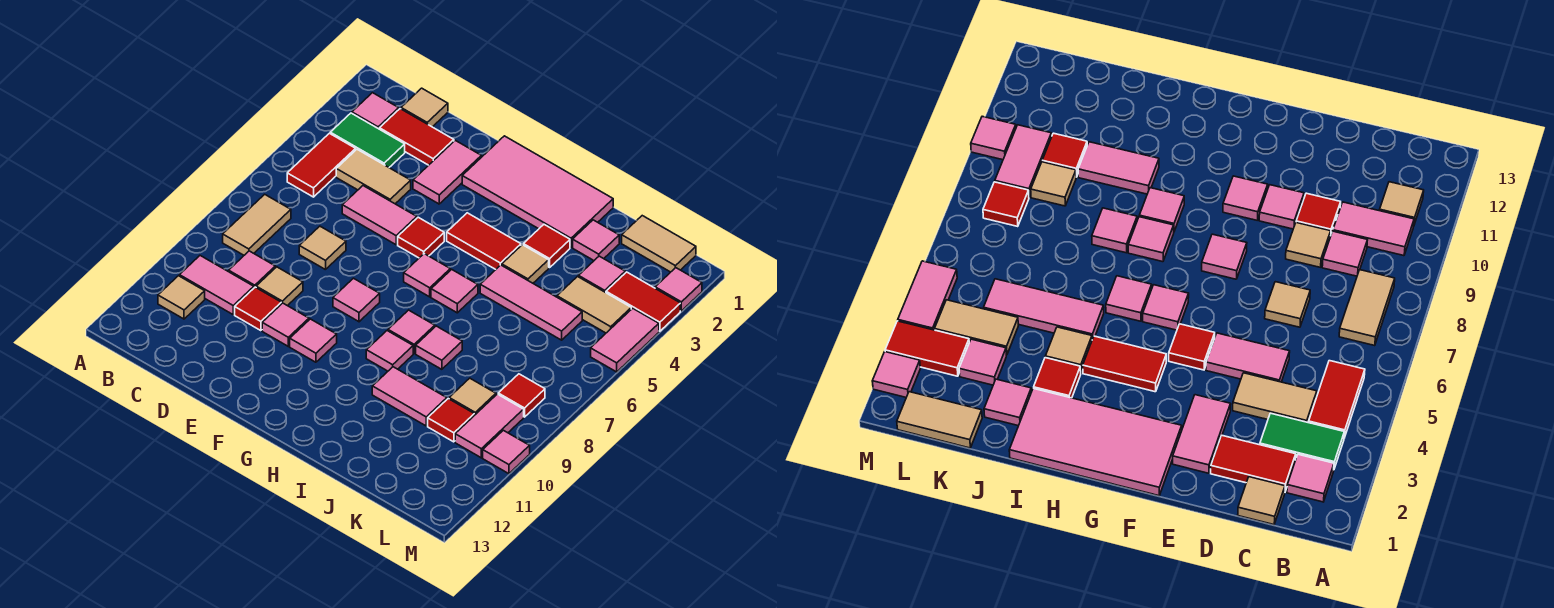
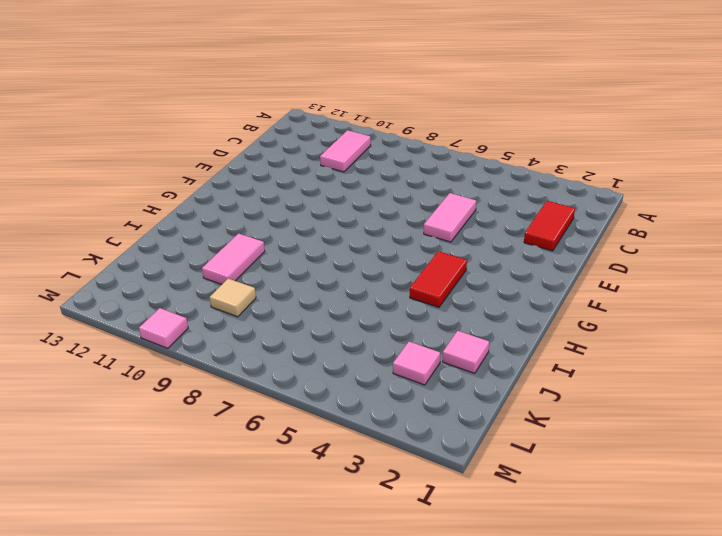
none -> pink tile B2 level 1
none -> green tile B3:C3 level 1
none -> red tile B4:B5 level 1
none -> tan tile B7:B8 level 1

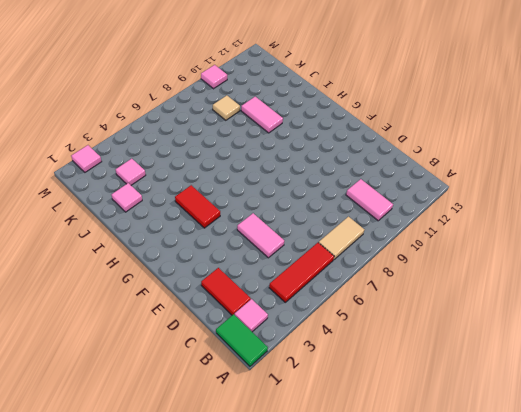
green tile A1:B1 level 1 -> green tile B3:C3 level 1
red tile B4:B6 level 1 -> red tile B4:B5 level 1
none -> tan tile B11 level 1
none -> tan tile C1 level 1
none -> tan tile C4:D4 level 1
none -> pink tile C9 level 1

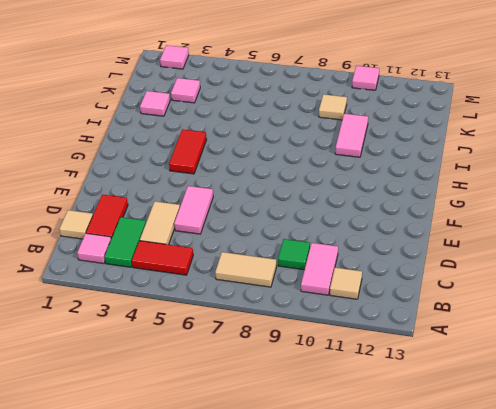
green tile C9 level 1 -> pink tile C9 level 1
none -> tan tile D7 level 1
none -> tan tile D9 level 1
none -> red tile D10 level 1
none -> pink tile E2:E3 level 1

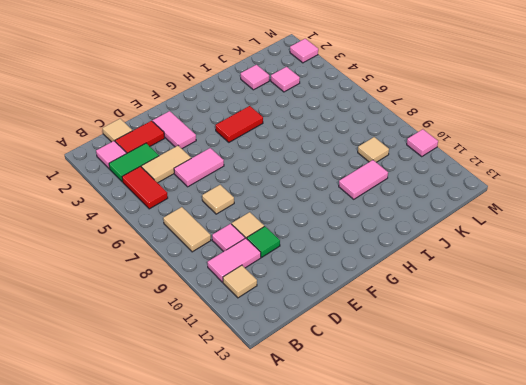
green tile D10 level 1 -> red tile D10 level 1
none -> pink tile E10 level 1
none -> pink tile F1:I2 level 1
none -> red tile F5 level 1
none -> pink tile F8 level 1

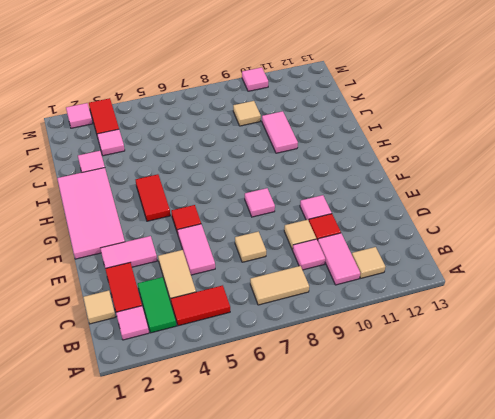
none -> pink tile F10 level 1
none -> pink tile G6 level 1
none -> pink tile H6 level 1
none -> pink tile H8 level 1

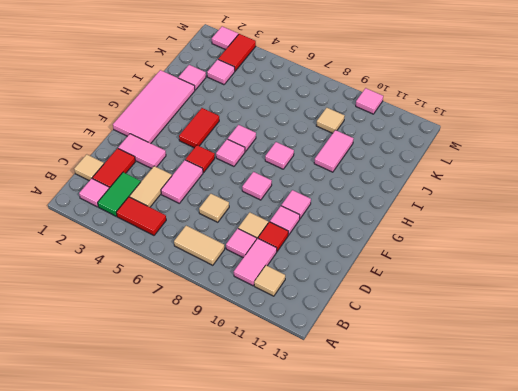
none -> pink tile H9 level 1
none -> red tile I3 level 1
none -> tan tile I4 level 1
none -> pink tile I5:K5 level 1

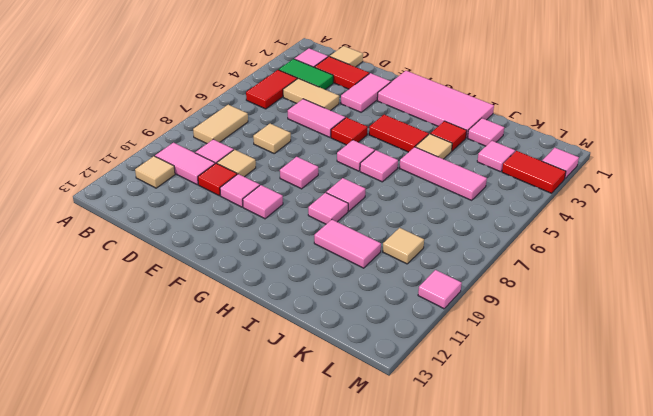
none -> pink tile I8 level 1
none -> tan tile K1:L1 level 1
none -> tan tile K4:L4 level 1
none -> red tile K10 level 1

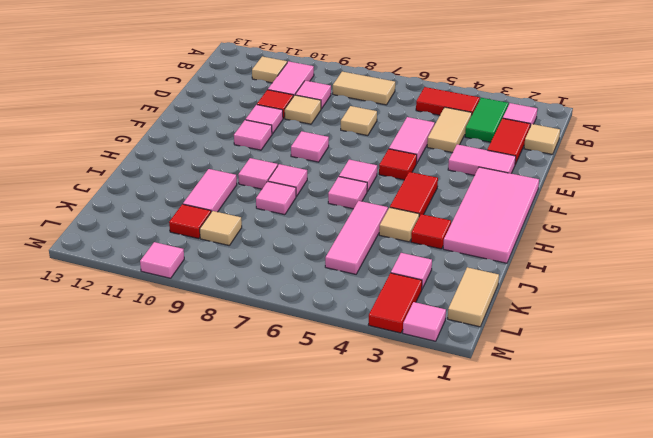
none -> pink tile J2 level 1
none -> tan tile K4:L4 level 1
none -> red tile L8 level 1
none -> pink tile L9:L10 level 1

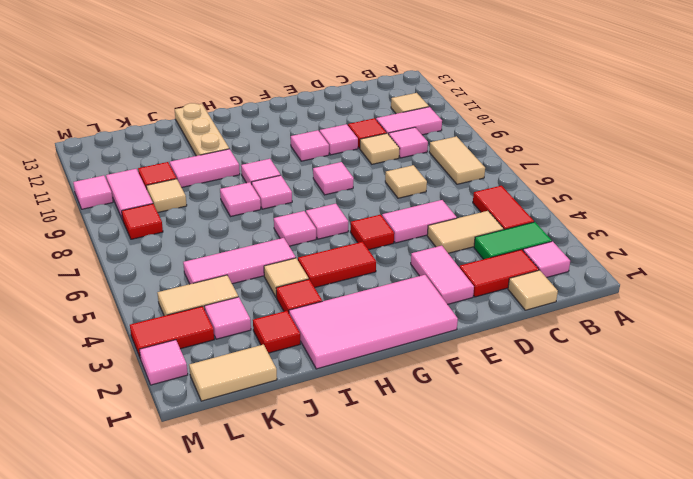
tan plate I11:I13 level 1 -> none
red tile J2 level 1 -> pink tile J2 level 1
none -> pink tile M4:M5 level 1

